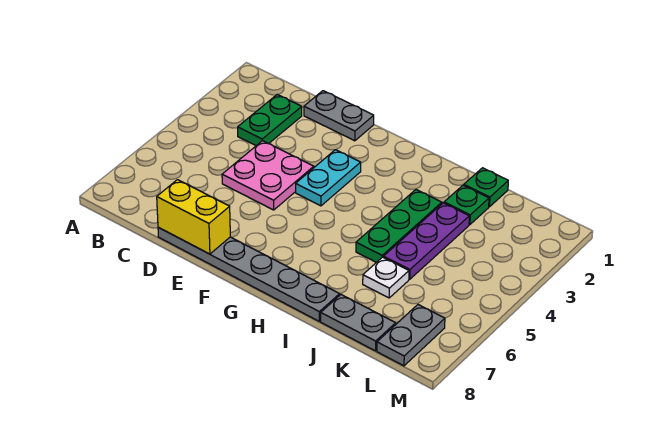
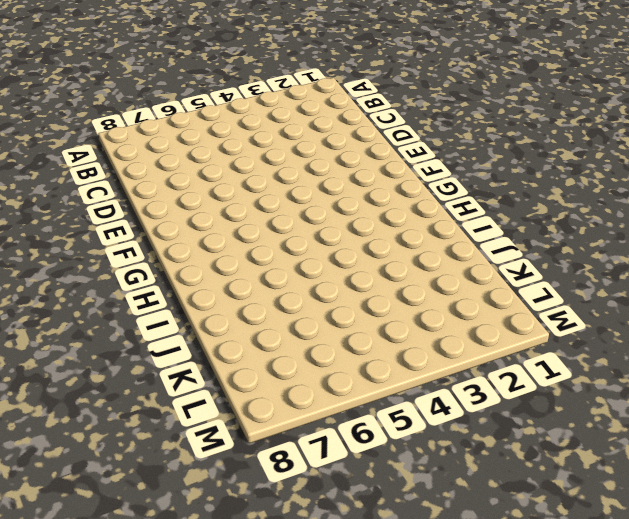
none -> green plate C2:C3 level 1
none -> grey plate D1:E1 level 1
none -> pink plate D4:E5 level 1

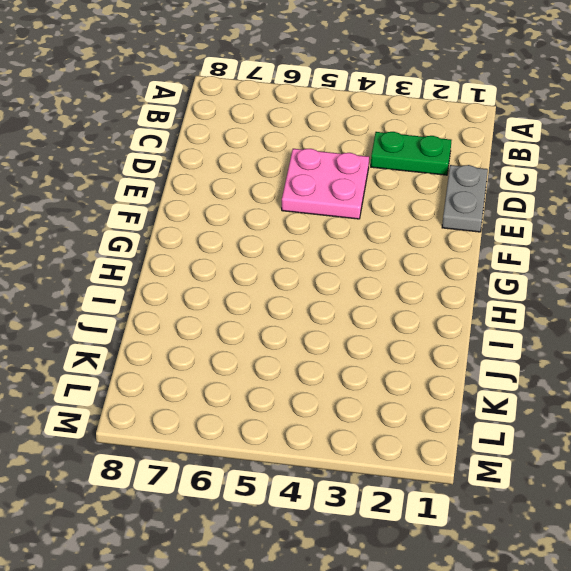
none -> grey plate D8:I8 level 1
none -> cyan plate F3:F4 level 1
none -> green plate I3:I5 level 1

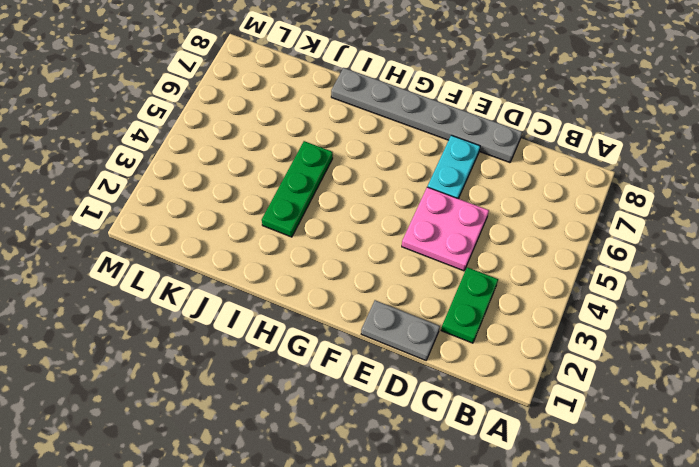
cyan plate E6:E7 level 1 -> cyan plate F3:F4 level 1
none -> green plate J1 level 1
none -> green plate J2 level 1
none -> purple plate J3:J5 level 1

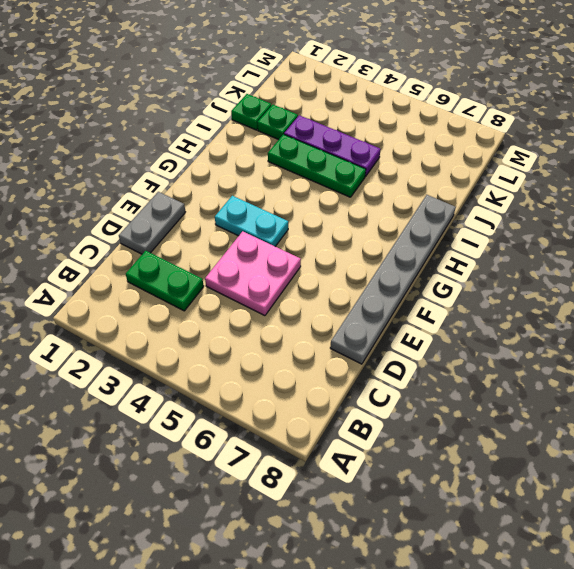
none -> white plate J6 level 1
none -> grey plate J8:K8 level 1
none -> grey plate L7:L8 level 1

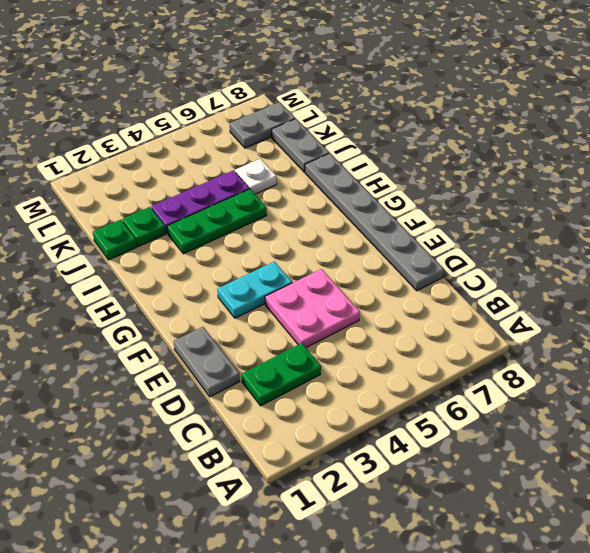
none -> yellow brick D8:E8 level 2

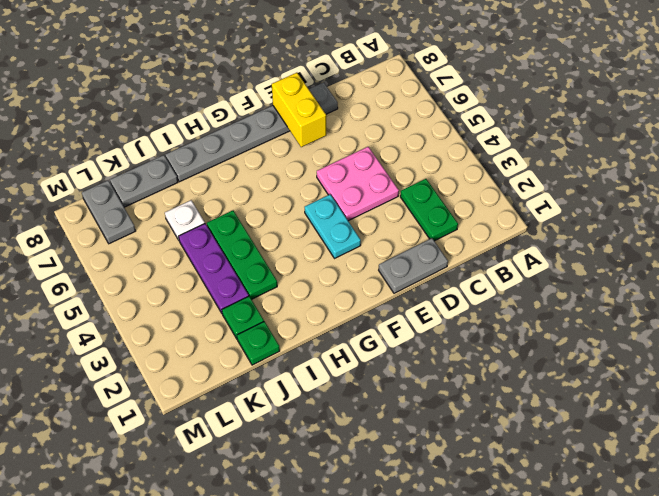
yellow brick E7:E8 level 2 -> yellow brick D8:E8 level 2

